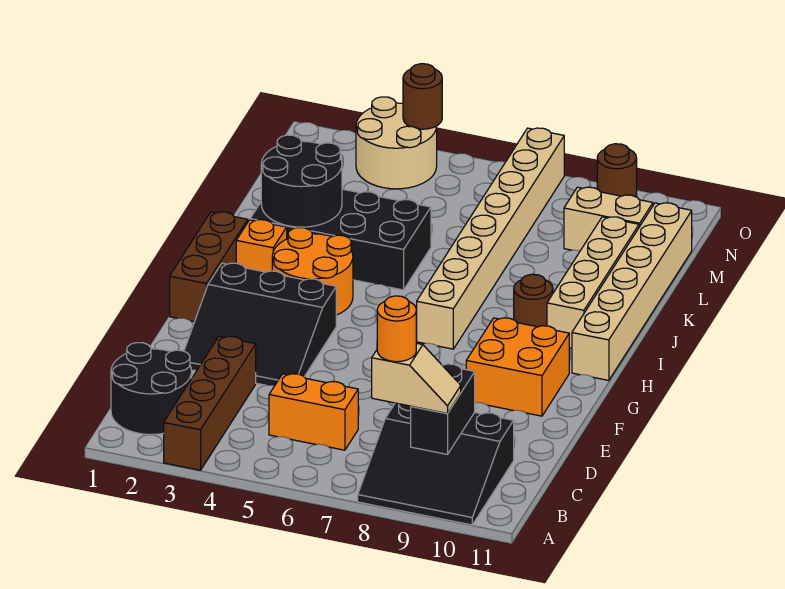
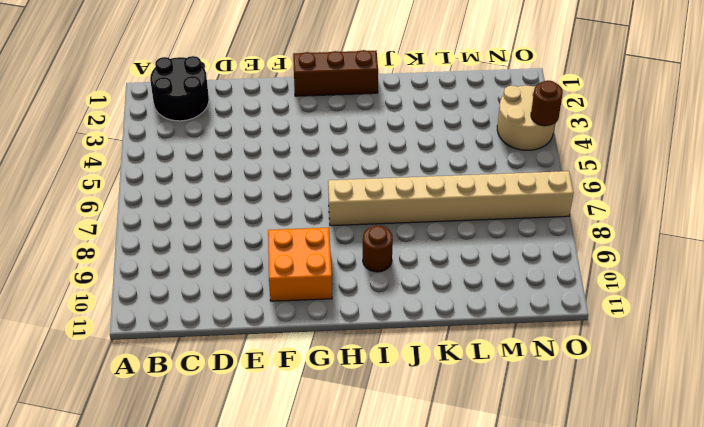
none -> brown brick A3:D3 level 1
none -> black slope A8:C10 level 1 top C
none -> orange brick C5:C6 level 1

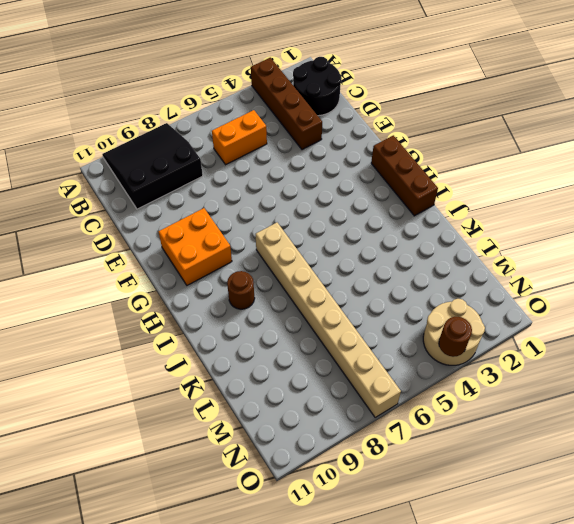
none -> black slope E2:G4 level 1 top G
none -> orange round brick H3:I4 level 1
none -> tan brick H11:M11 level 1

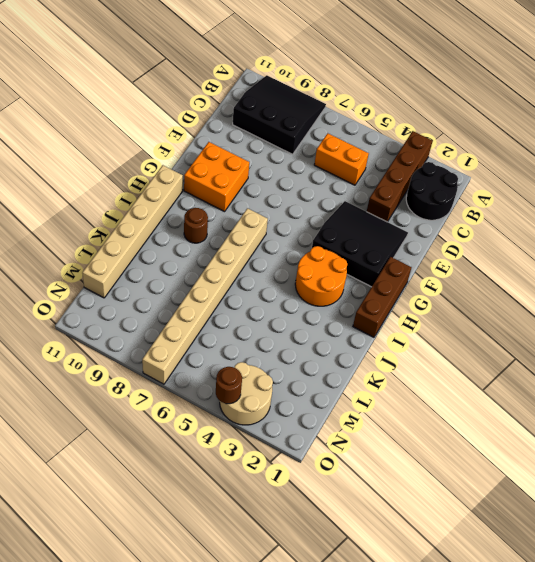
none -> orange brick I2 level 1
none -> tan brick I10:L10 level 1
none -> black brick J2:K5 level 1

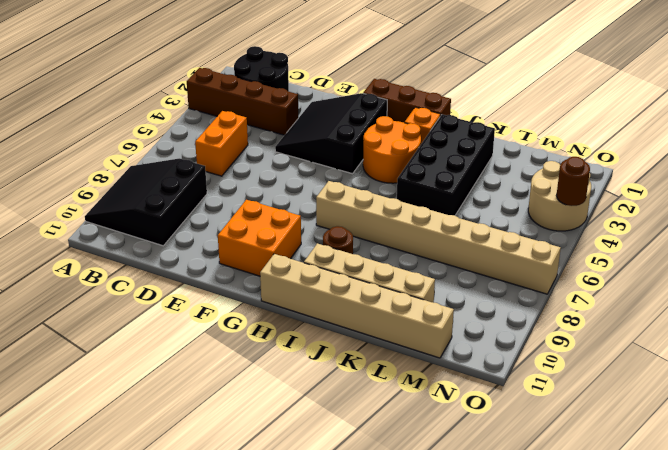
none -> tan brick M9:M10 level 1
none -> brown round brick O9 level 1
none -> black brick B9:C9 level 2

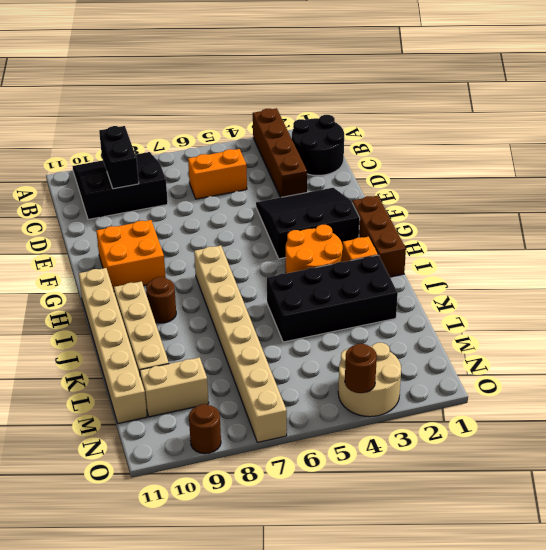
none -> black round brick J2:K3 level 2
none -> tan slope B8:B9 level 3 top 8
none -> orange round brick B8 level 4

